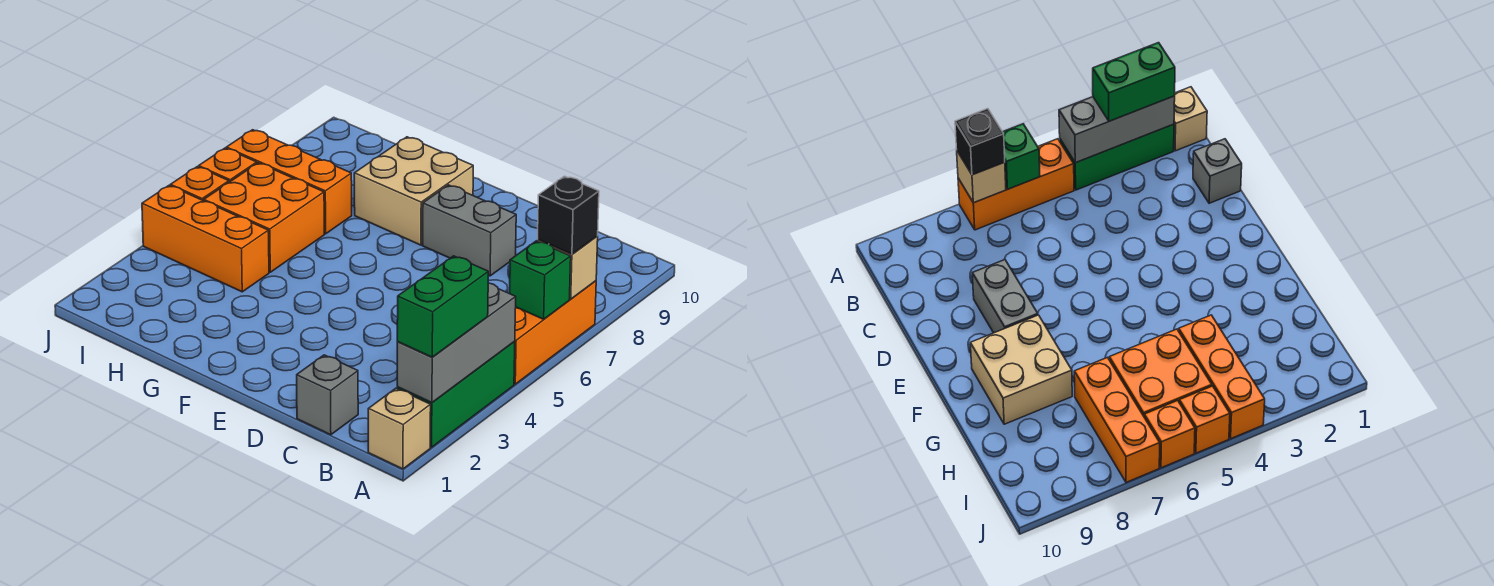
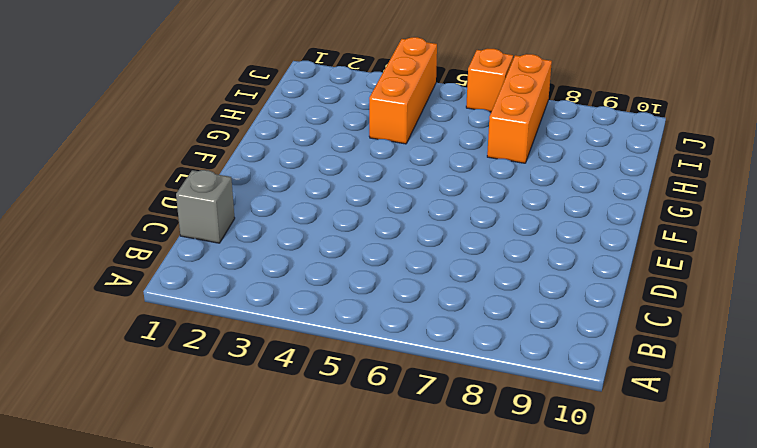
none -> tan brick A1 level 1
none -> green brick A2:A4 level 1
none -> orange brick A5:A7 level 1

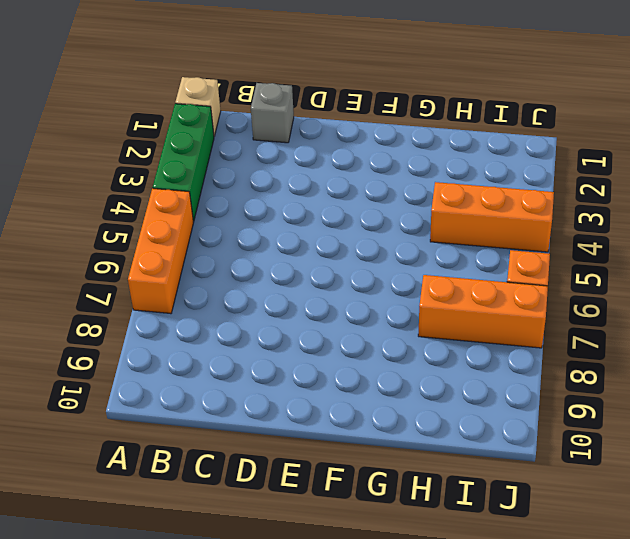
none -> grey brick D8:E8 level 1
none -> tan brick F8:G9 level 1
none -> orange brick H5:I6 level 1

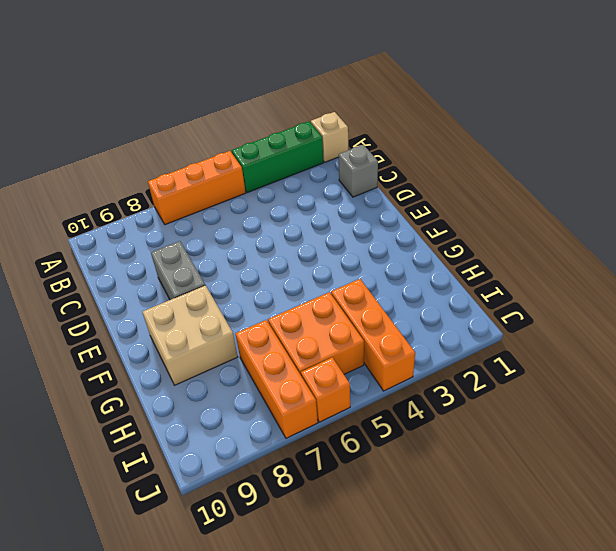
none -> orange brick J5 level 1
none -> grey brick A2:A4 level 2
none -> green brick A6 level 2

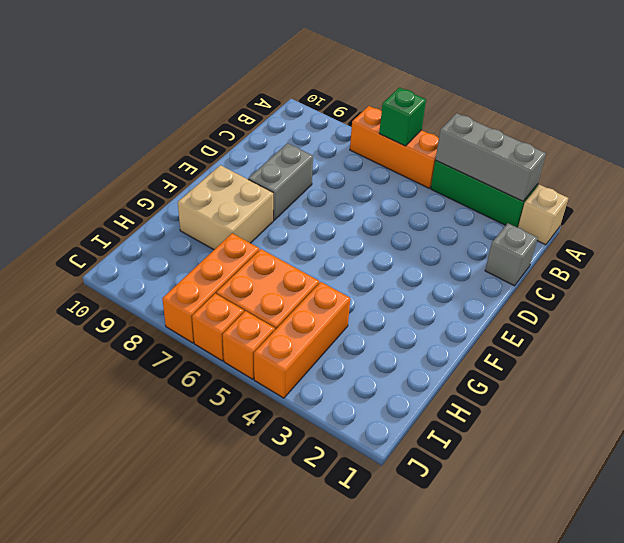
none -> tan brick A7 level 2
none -> green brick A2:A3 level 3
none -> black brick A7 level 3

